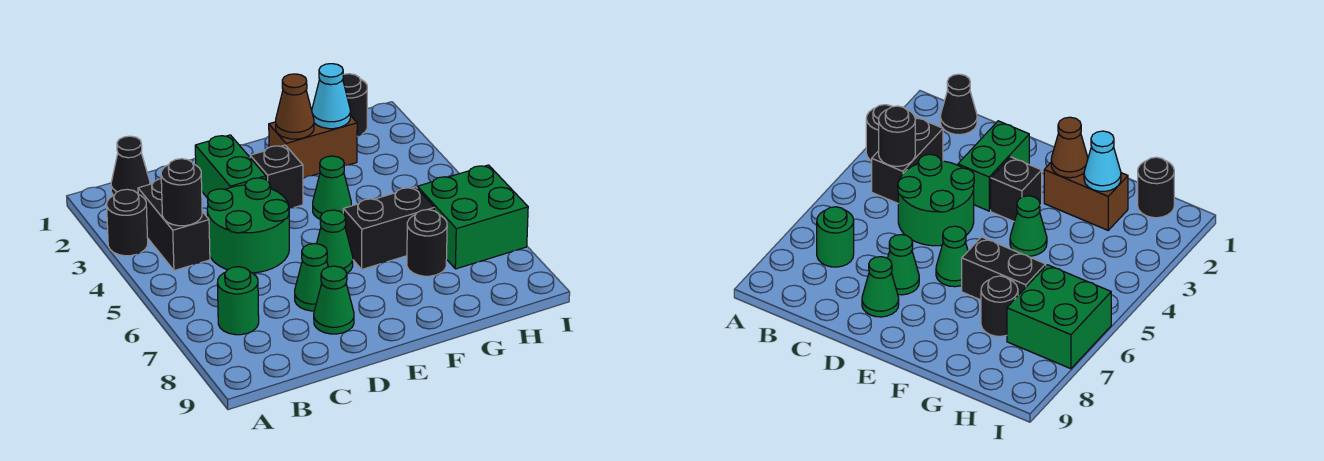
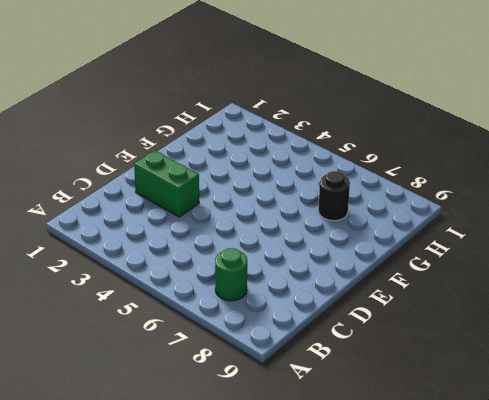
none -> black round brick A3 level 1
none -> black cone B1 level 1
none -> black brick B3:B4 level 1

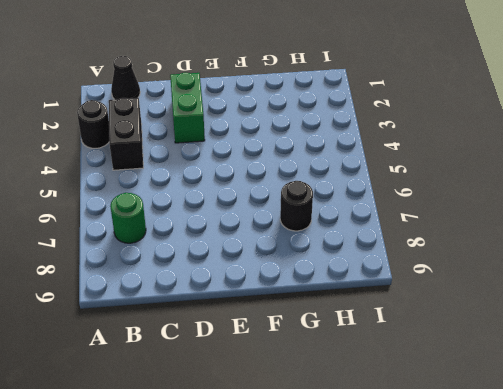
none -> green round brick C4:D5 level 1
none -> green cone D7 level 1
none -> green cone D8 level 1

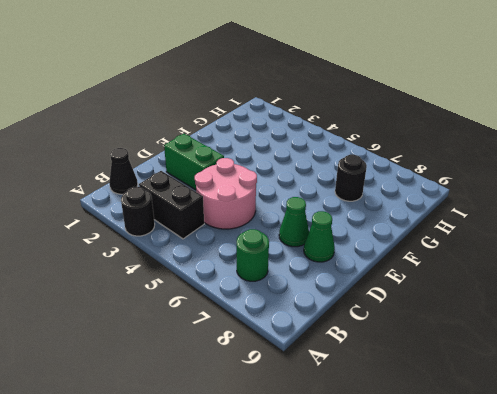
pink round brick C4:D5 level 1 -> green round brick C4:D5 level 1
none -> black brick E3 level 1
none -> green cone E6 level 1
none -> brown brick F2:G2 level 1

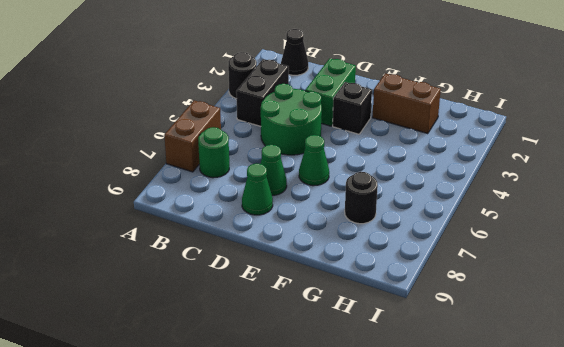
brown brick A6:A7 level 1 -> none
none -> green cone F4 level 1
none -> black brick F6:G6 level 1
none -> black round brick H1 level 1

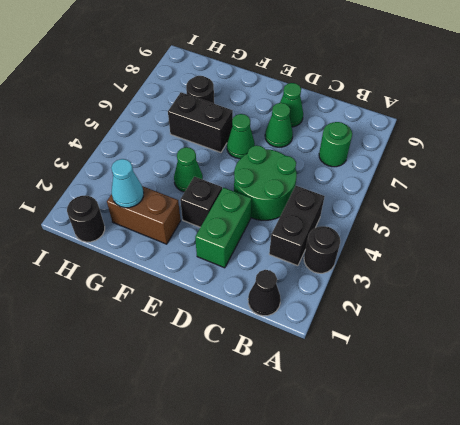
none -> green brick H6:I7 level 1
none -> black round brick B4 level 2
none -> brown cone F2 level 2

